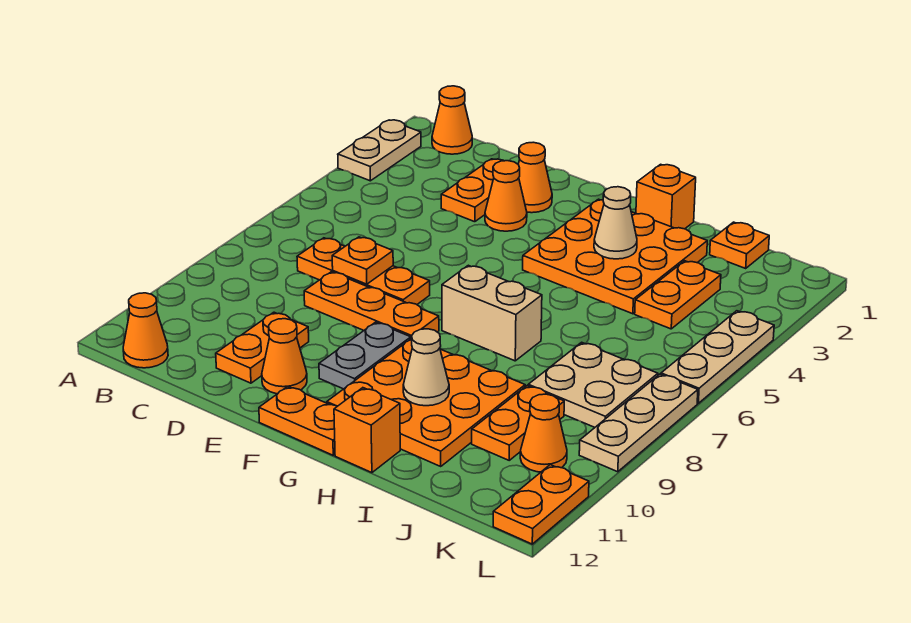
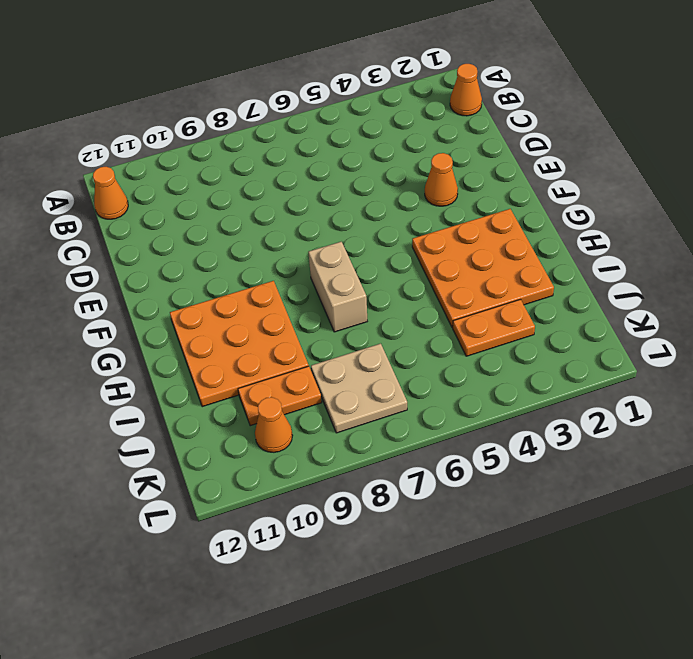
none -> tan plate A2:A3 level 1
none -> orange plate C7:E7 level 1
none -> orange plate D2:D3 level 1

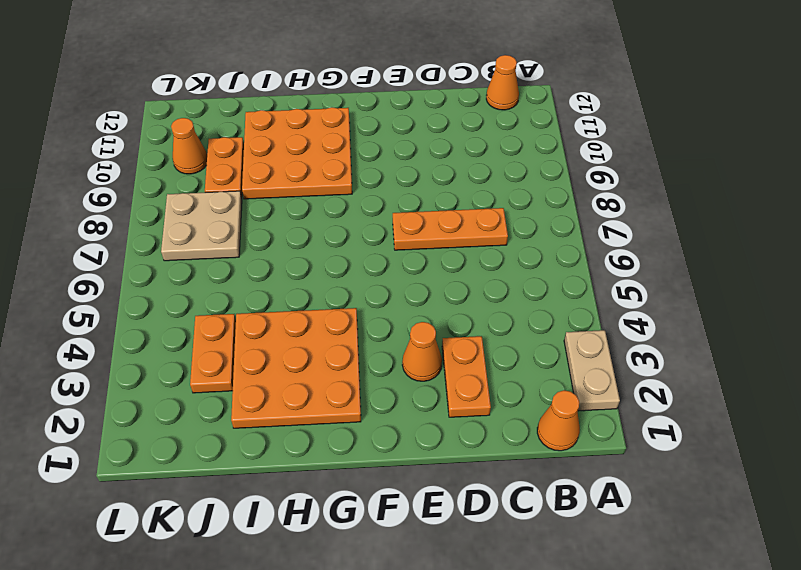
none -> orange plate D8:F8 level 1
none -> orange plate D10:D11 level 1
none -> orange cone E2 level 1

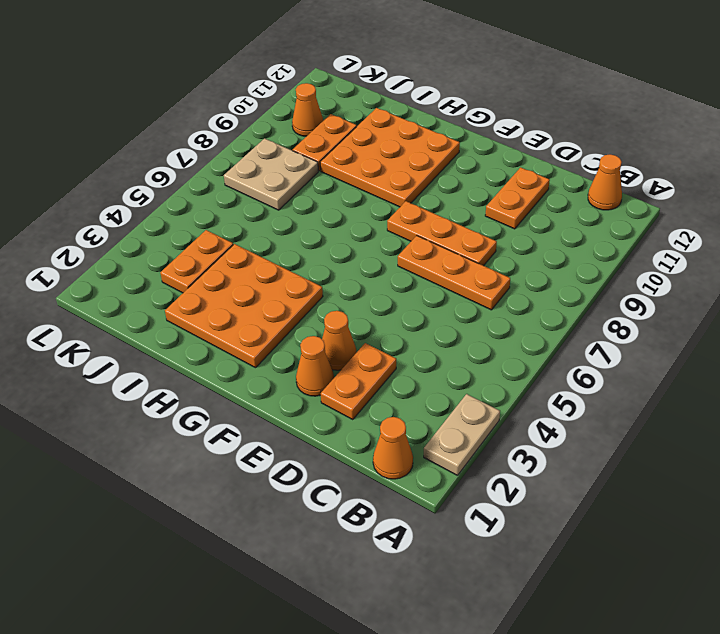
none -> orange cone E11 level 1
none -> grey plate F9:F10 level 1
none -> orange plate F12:G12 level 1

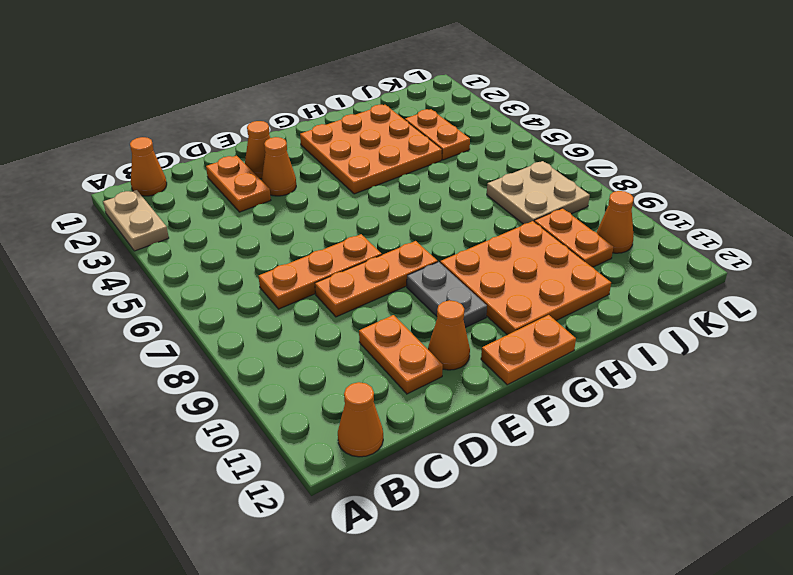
none -> tan brick G7:H7 level 1
none -> orange brick H1 level 1
none -> orange brick H12 level 1

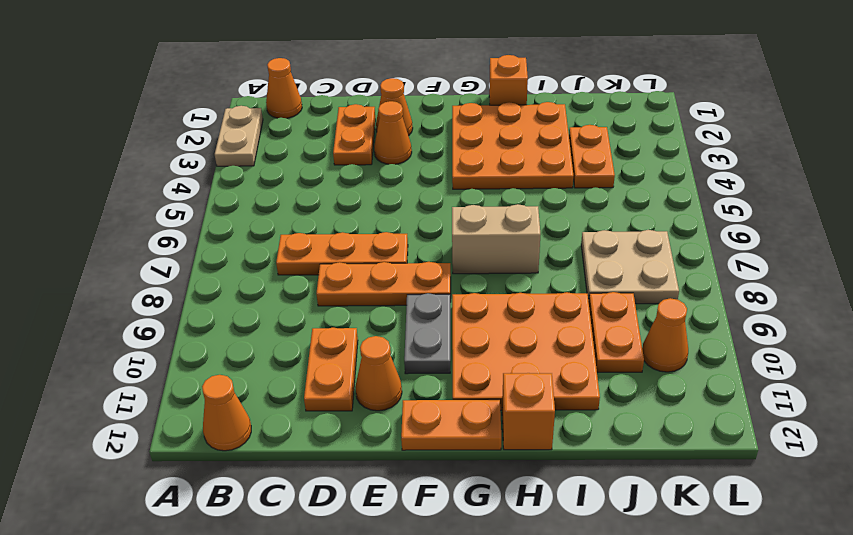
none -> orange plate J1 level 1
none -> tan plate L4:L6 level 1
none -> tan plate L7:L9 level 1

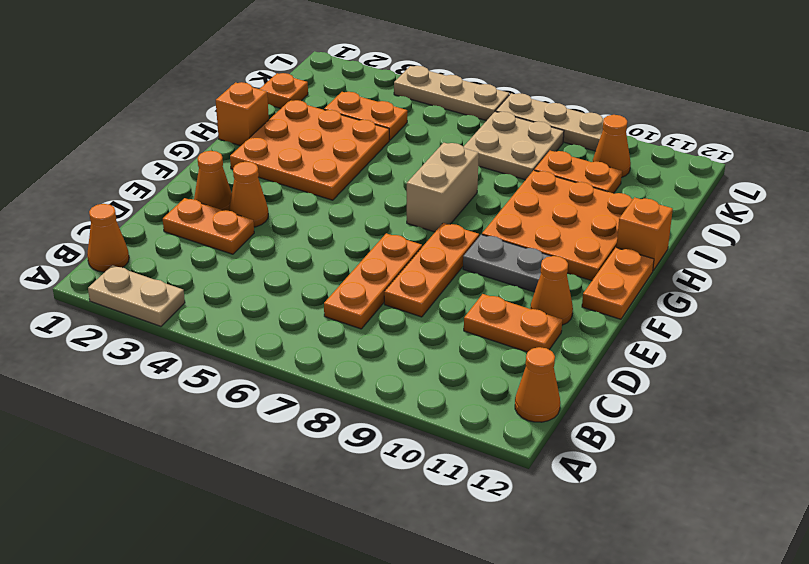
none -> orange plate L11:L12 level 1
none -> orange plate D7 level 2
none -> tan cone H3 level 2

